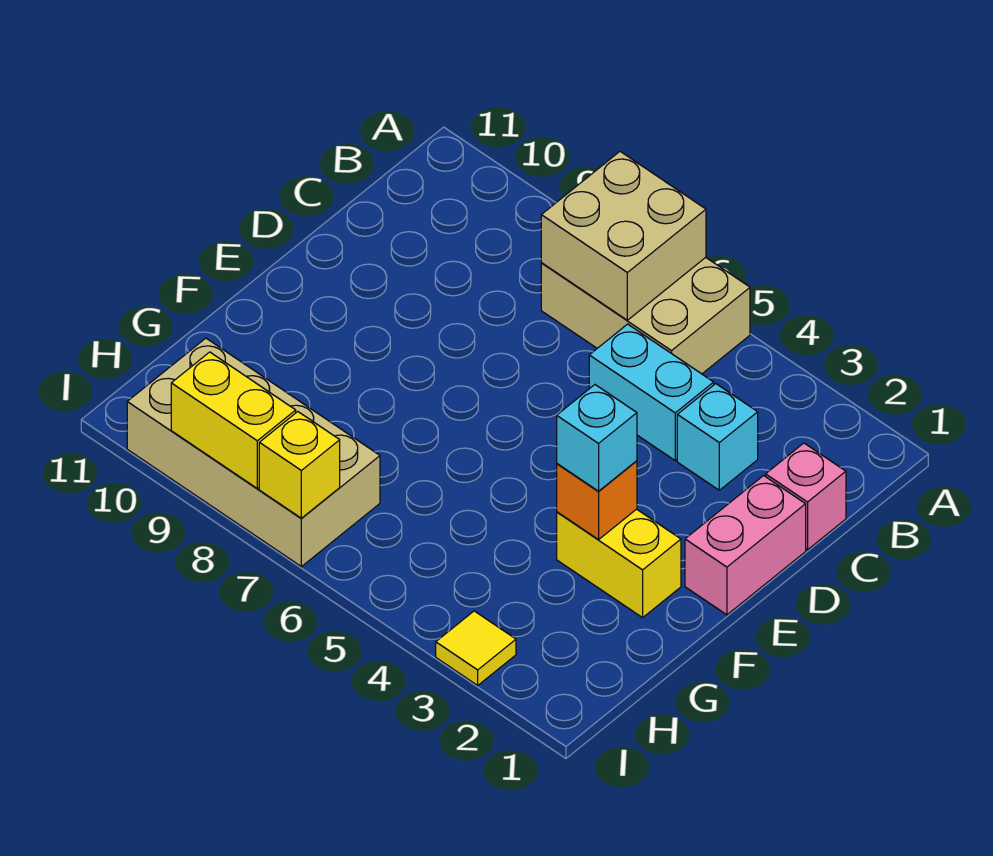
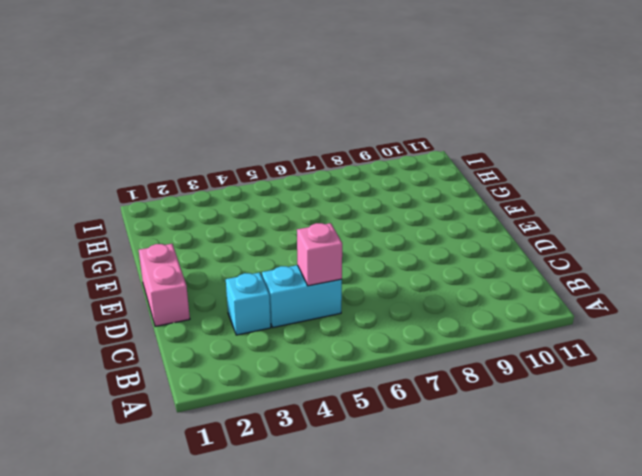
pink brick C5 level 2 -> pink brick C1 level 1
none -> tan brick A5:B7 level 1
none -> yellow brick F2:F3 level 1
none -> tan brick H7:I10 level 1

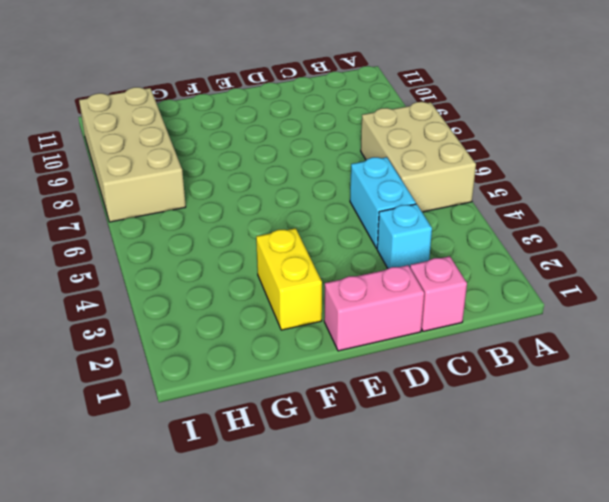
none -> yellow tile I3 level 1
none -> tan brick A6:B7 level 2
none -> orange brick F3 level 2

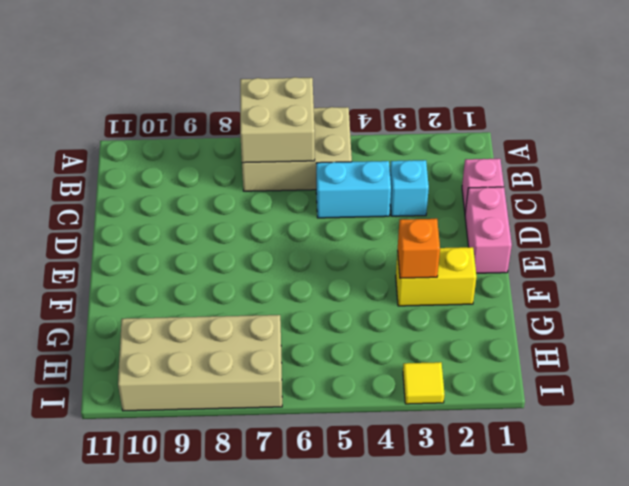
none -> yellow brick I7 level 2
none -> yellow brick I8:I9 level 2
none -> cyan brick F3 level 3

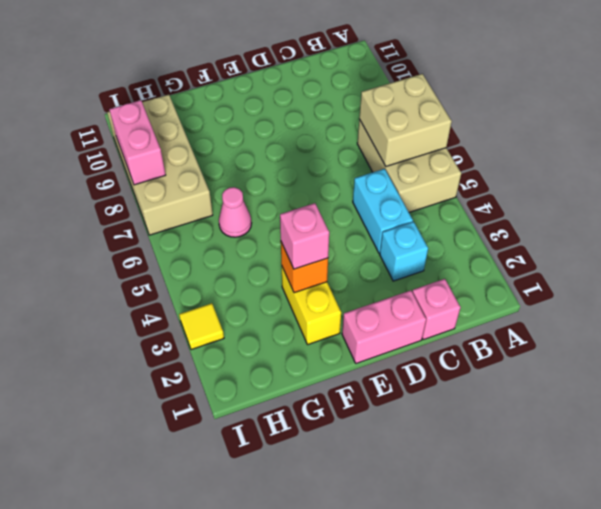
pink brick F3 level 3 -> cyan brick F3 level 3
pink cone G6 level 1 -> none
pink brick I8:I9 level 2 -> yellow brick I8:I9 level 2
none -> yellow brick I7 level 2

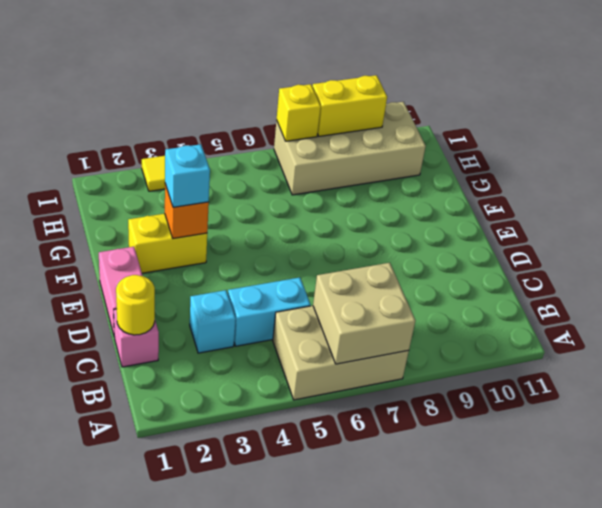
yellow round brick C1 level 2 -> none

